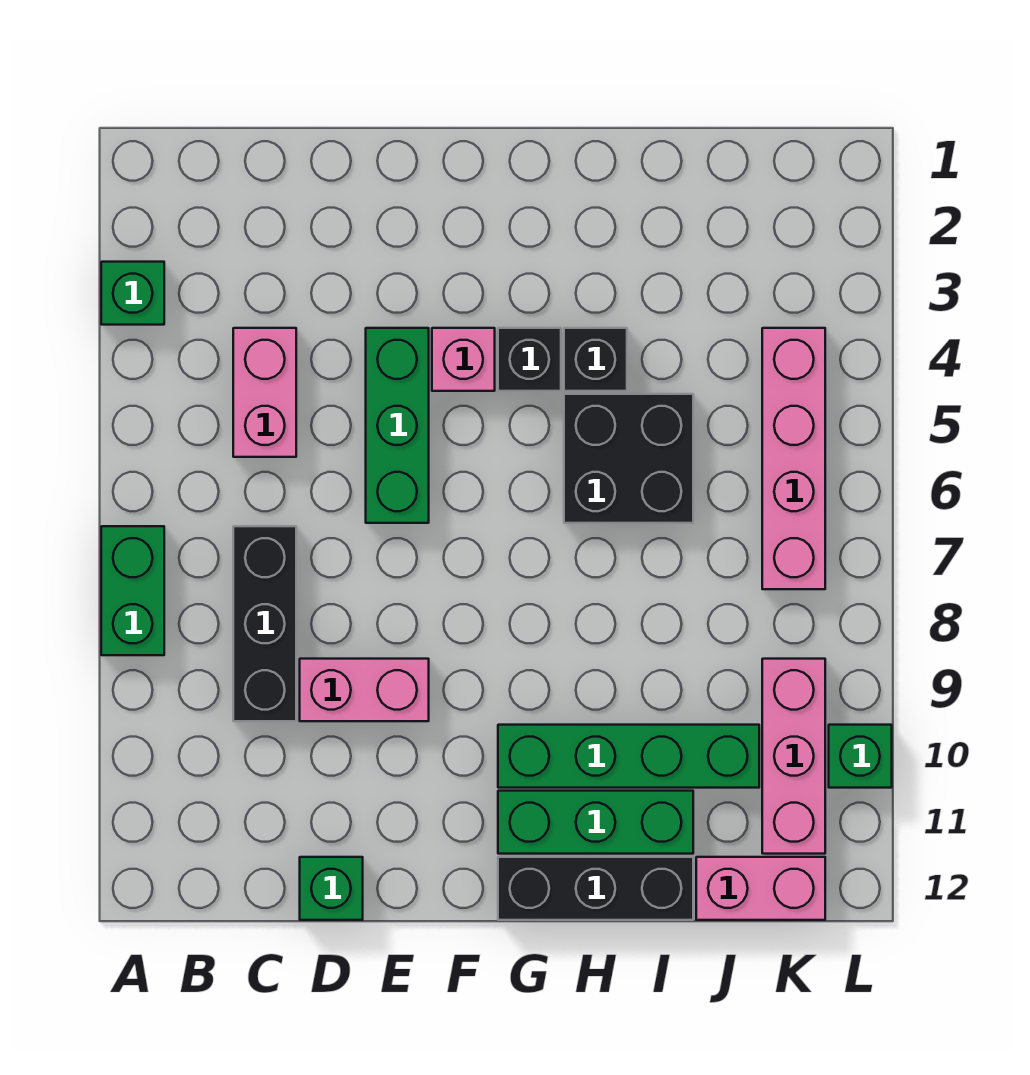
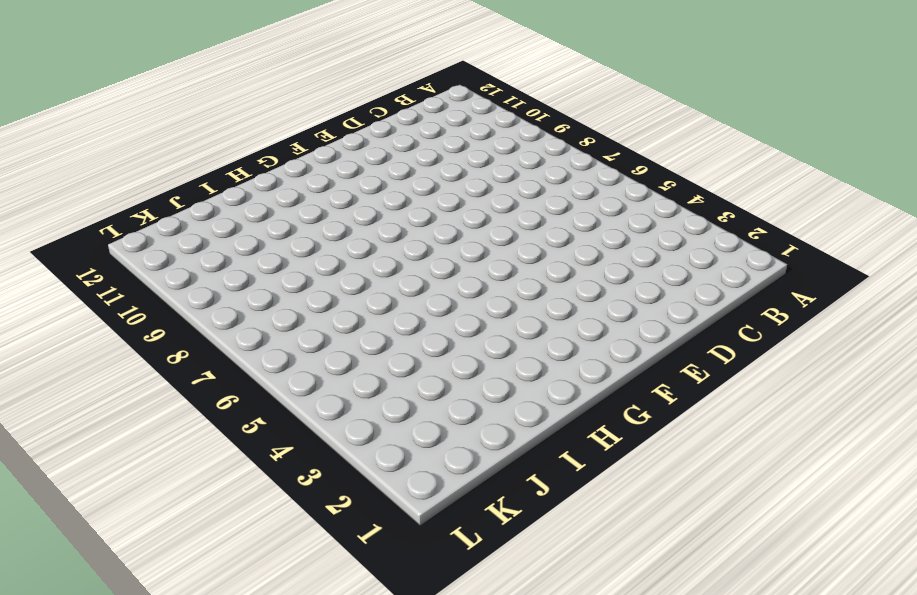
none -> green brick A3 level 1
none -> green brick A7:A8 level 1
none -> pink brick C4:C5 level 1

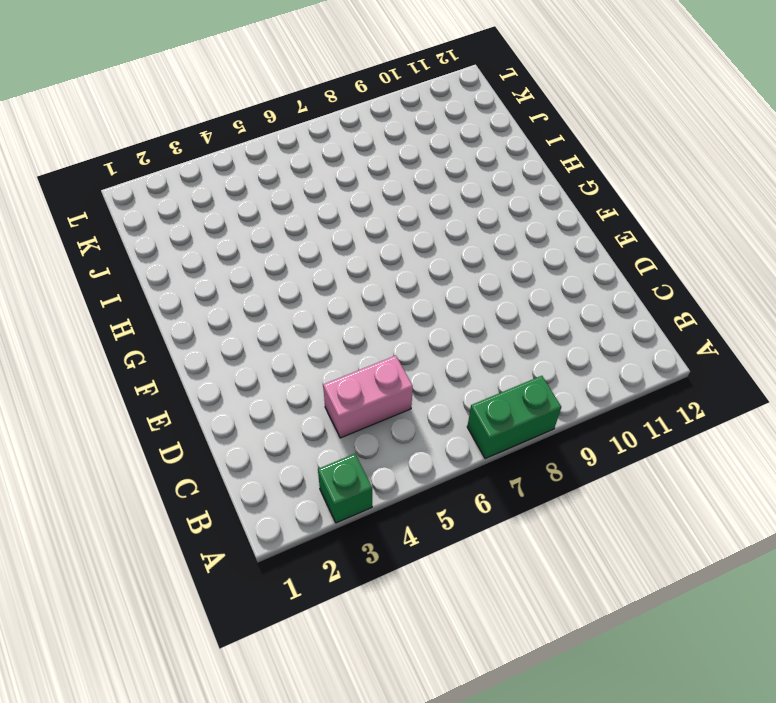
none -> black brick C7:C9 level 1
none -> pink brick D9:E9 level 1
none -> green brick D12 level 1

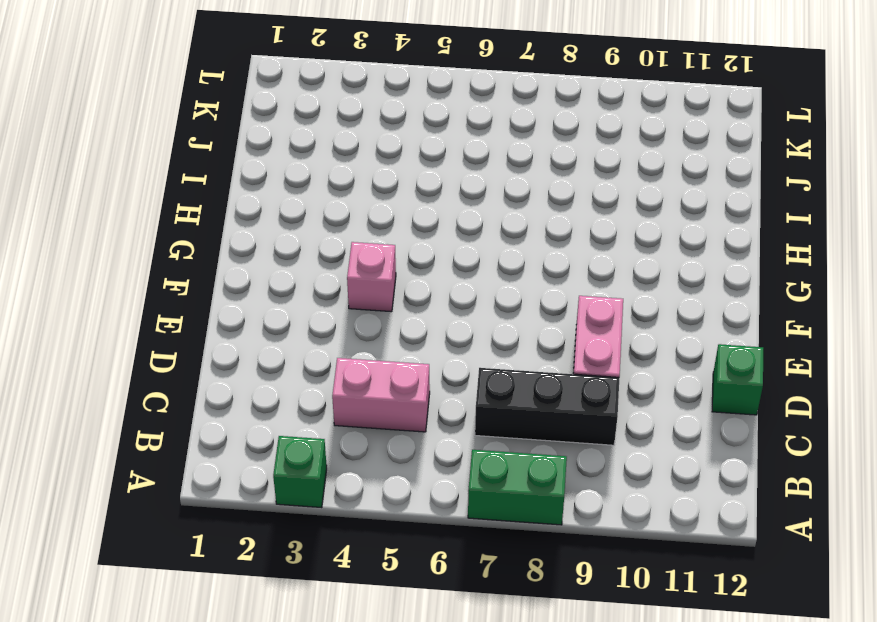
none -> green brick E4:E6 level 1
none -> black brick G4 level 1
none -> green brick G10:J10 level 1

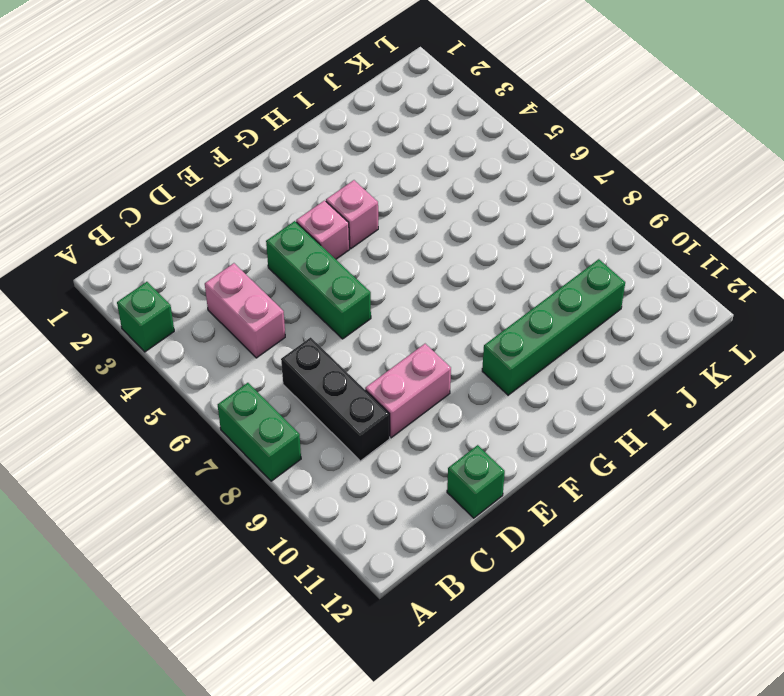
pink brick G4 level 1 -> black brick G4 level 1
none -> green brick G11:I11 level 1
none -> black brick G12:I12 level 1
none -> black brick H4 level 1

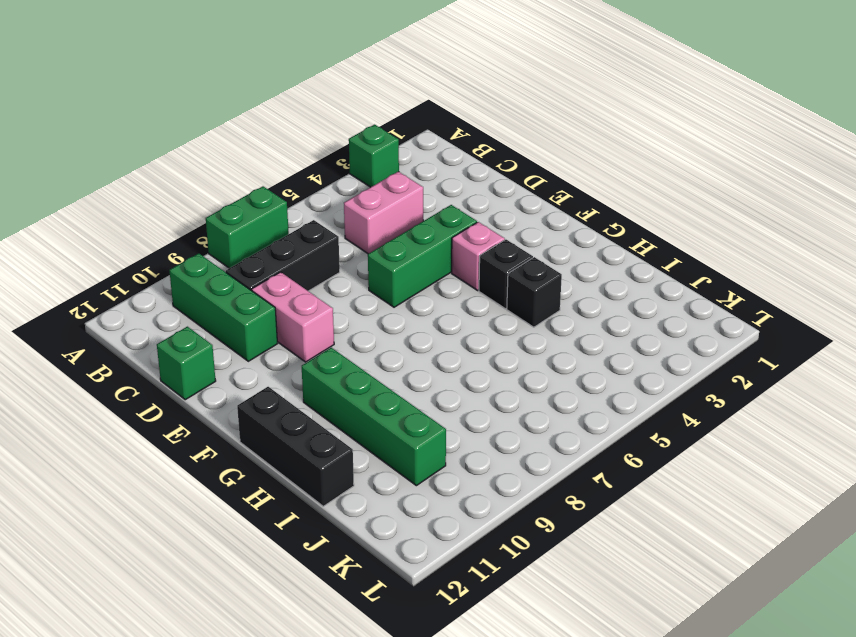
green brick B10:D10 level 1 -> green brick G11:I11 level 1
none -> black brick H5:I6 level 1
none -> pink brick J12:K12 level 1
none -> pink brick K4:K7 level 1

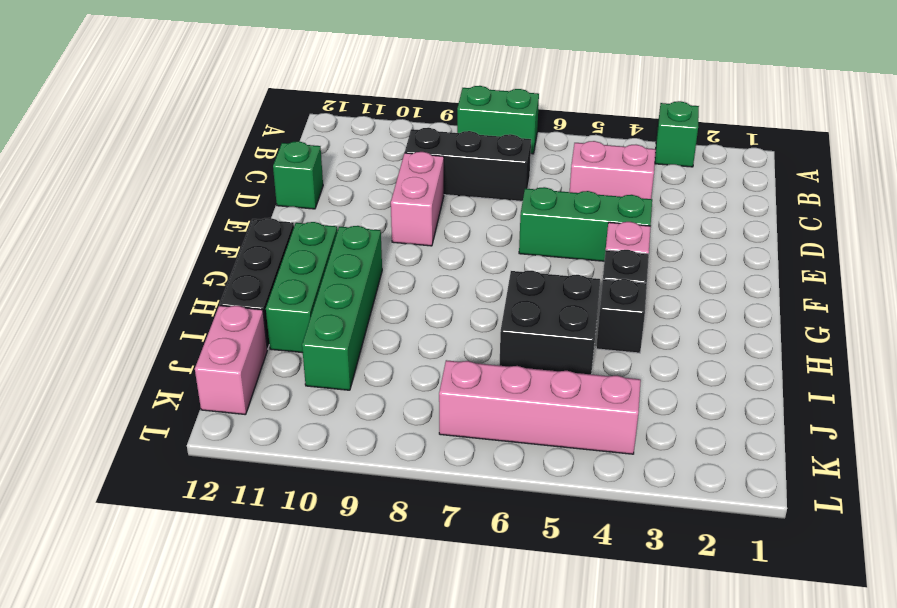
none -> pink brick K9:K11 level 1
none -> green brick L10 level 1

